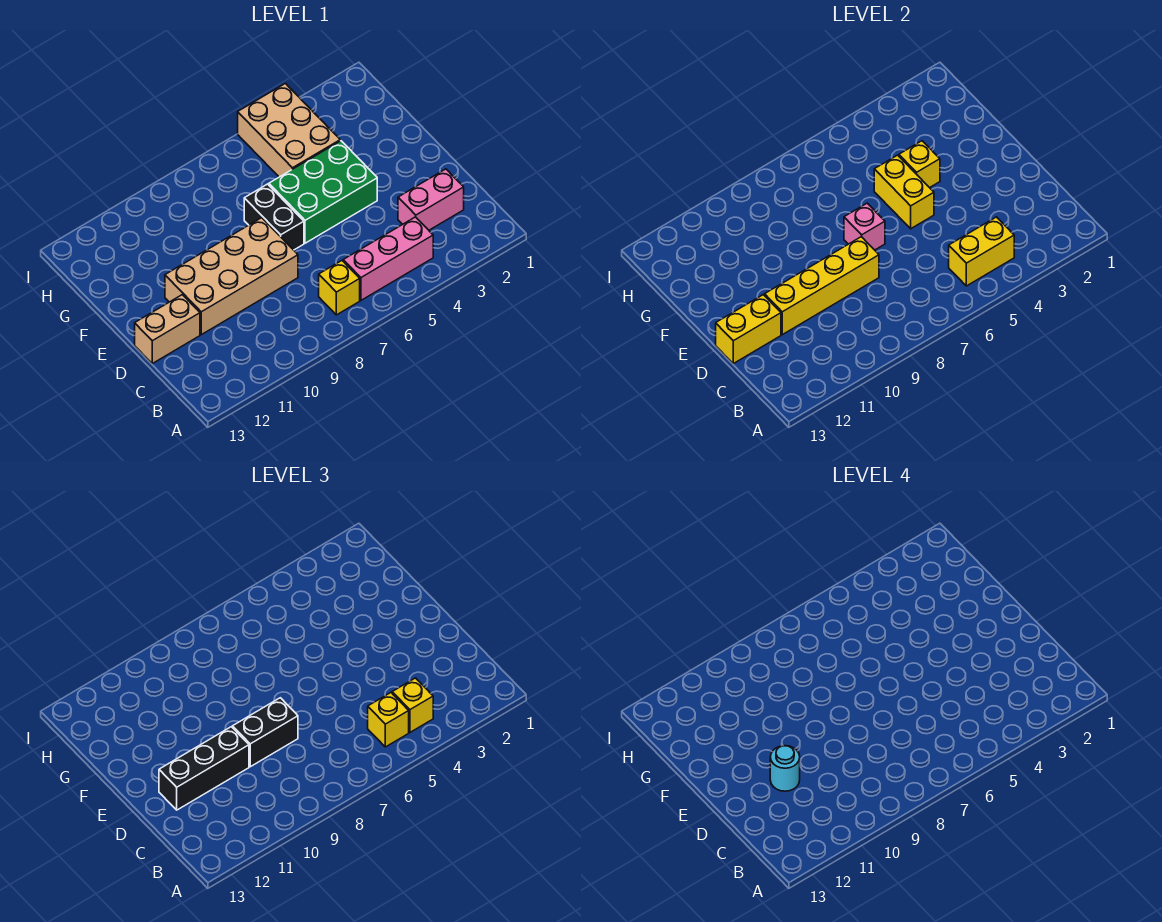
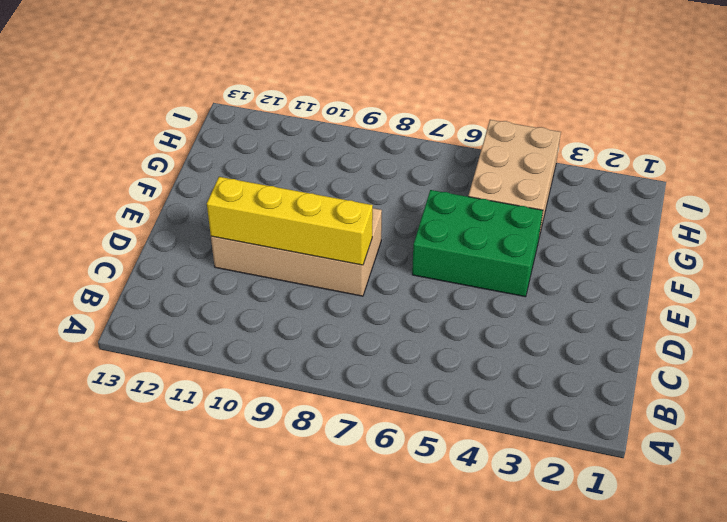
none -> pink brick B4:B6 level 1
none -> yellow brick B7 level 1
none -> pink brick C2:C3 level 1

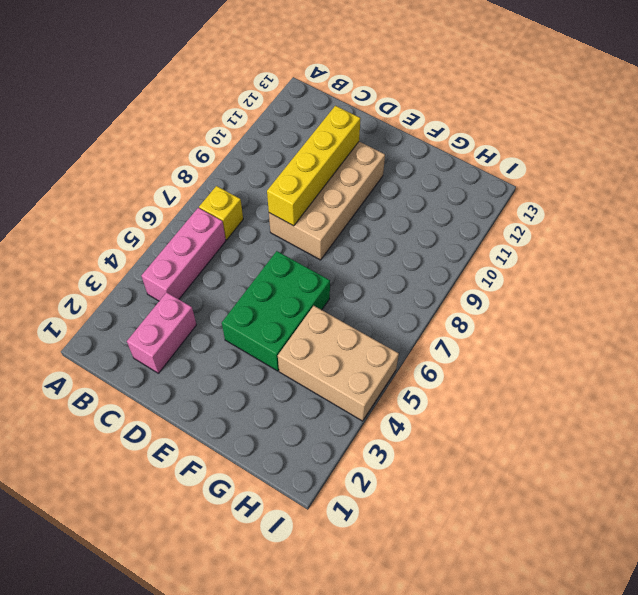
none -> tan brick D12:D13 level 1
none -> black brick E7:F7 level 1
none -> yellow brick B4:B5 level 2

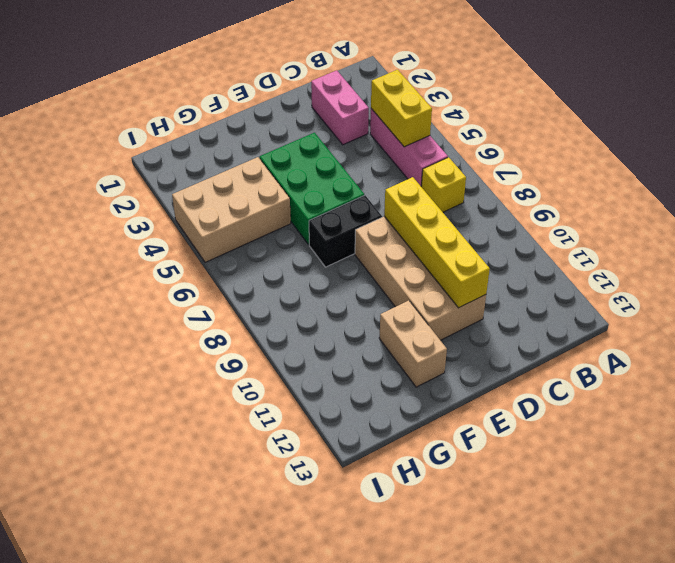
tan brick F11:F12 level 1 -> tan brick D12:D13 level 1
none -> yellow brick D12:D13 level 2
none -> yellow brick E5:F5 level 2
none -> pink brick E7 level 2

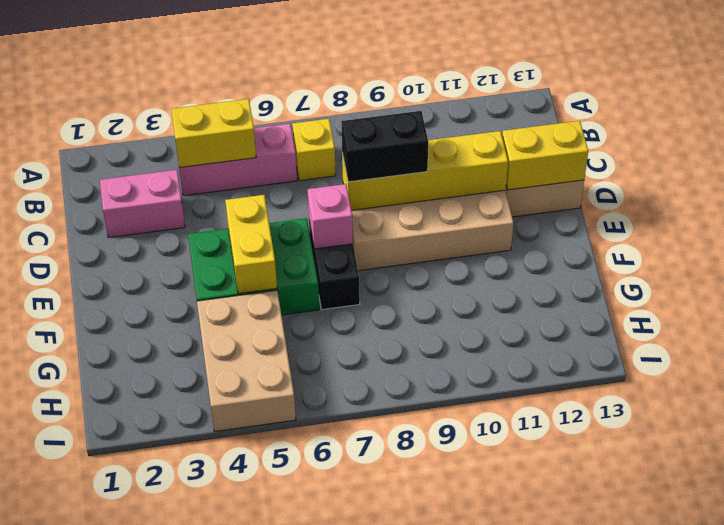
none -> yellow brick F4 level 2
none -> yellow brick B4 level 3
none -> yellow brick B5 level 3

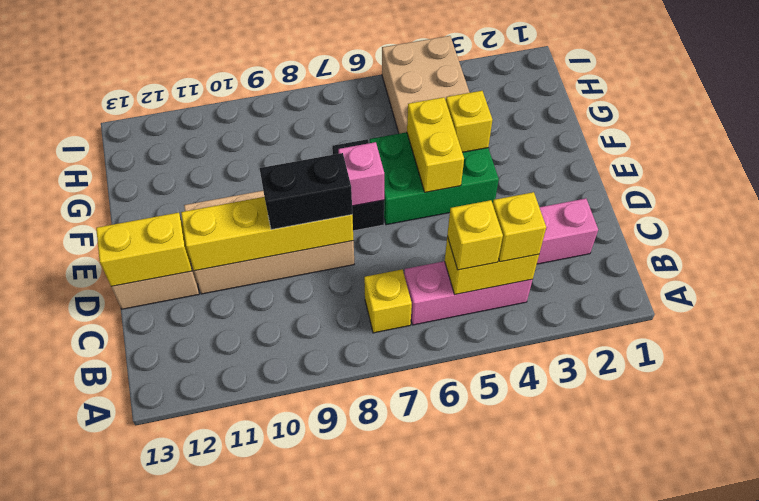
none -> black brick D10:D12 level 3
none -> cyan round brick D11 level 4

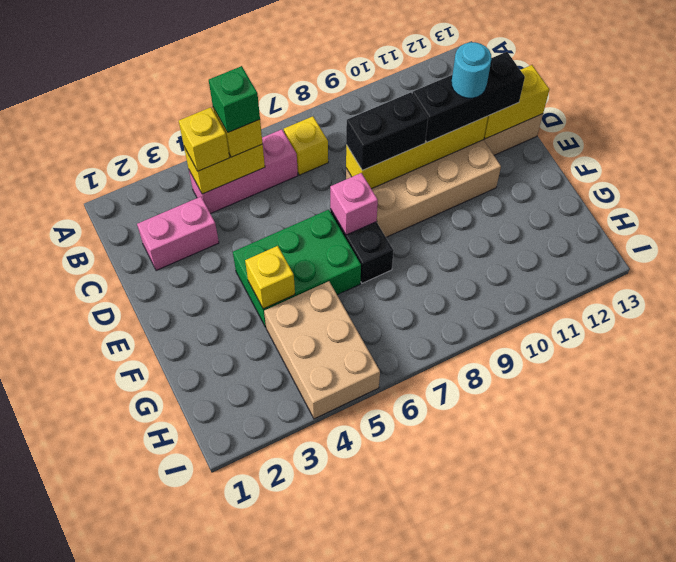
green brick B5 level 4 -> none
none -> yellow brick E5:F5 level 2

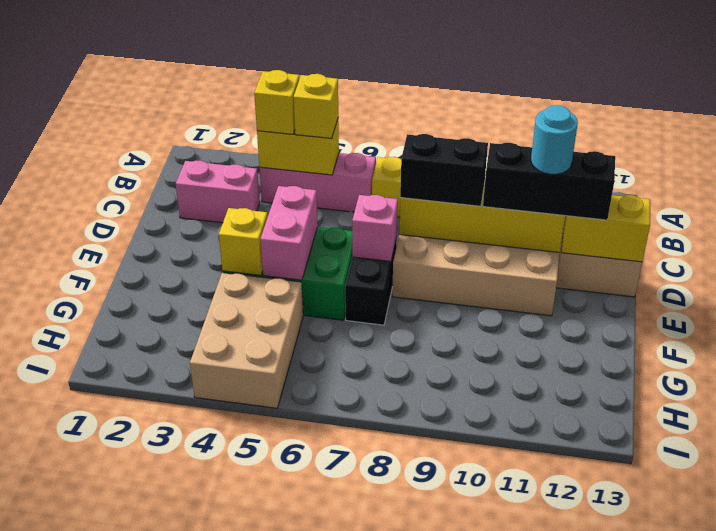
pink brick E5:F5 level 2 -> yellow brick E5:F5 level 2

